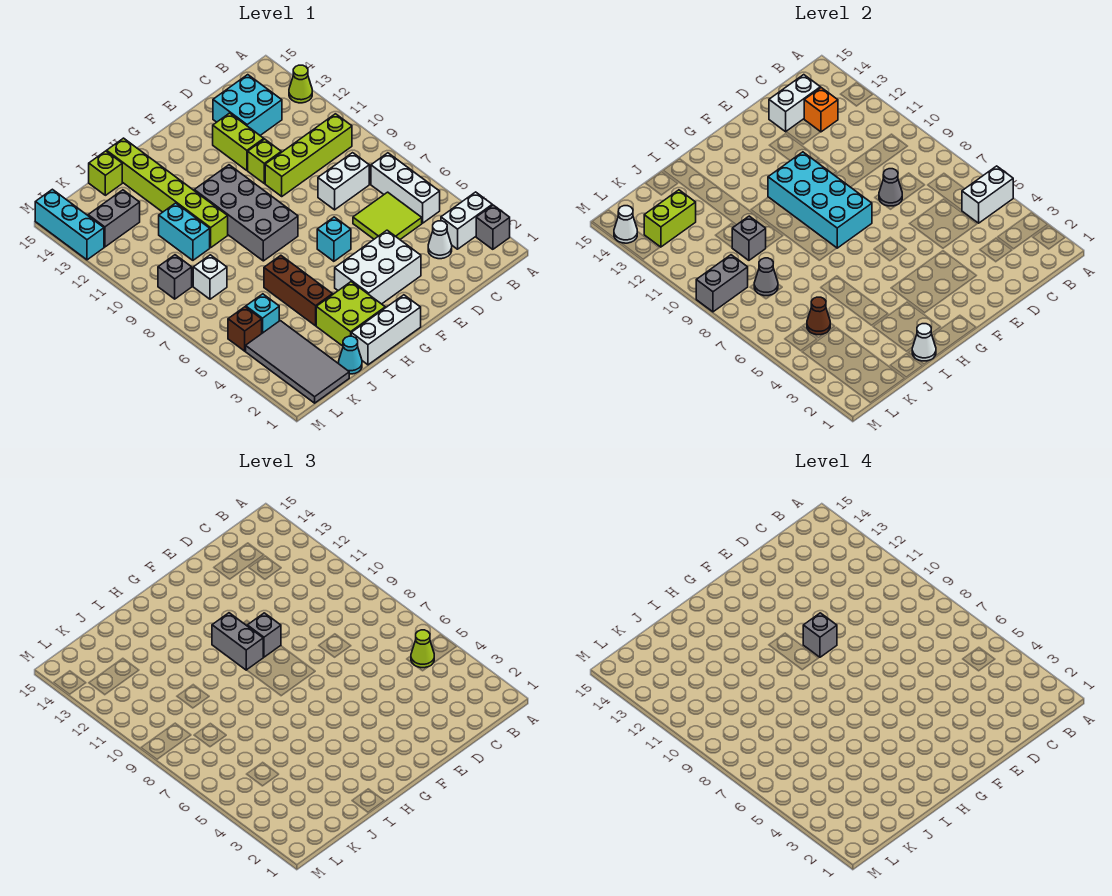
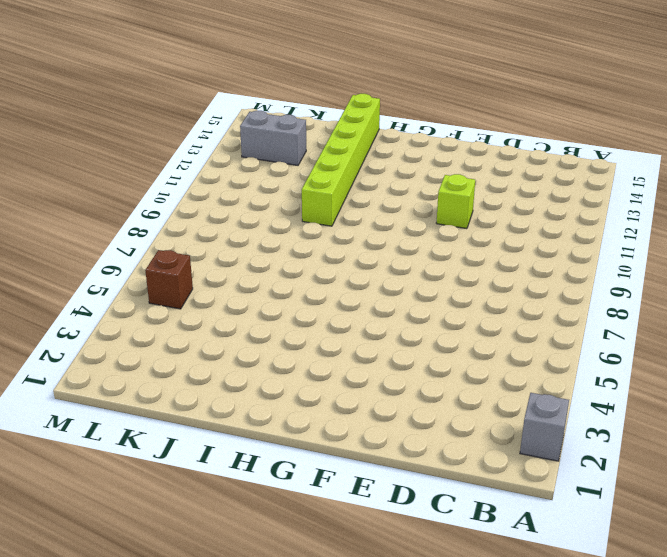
none -> white brick A3:B3 level 1
none -> lime cone A13 level 1
none -> white brick B5:B7 level 1
none -> lime brick B10:E10 level 1

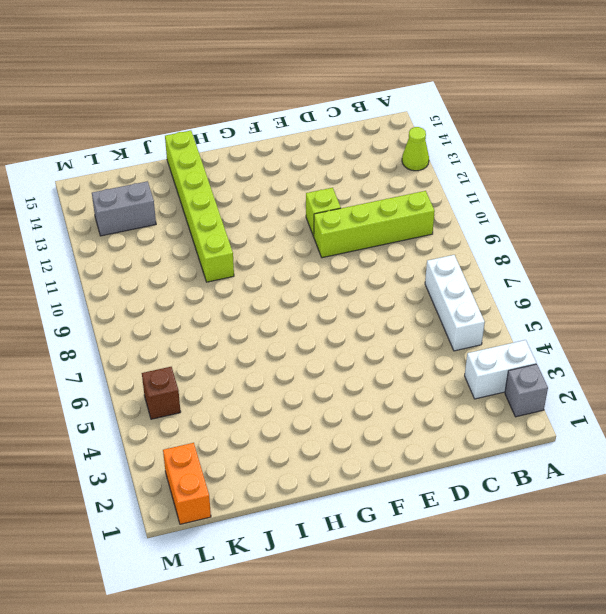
orange brick L1:L2 level 1 -> grey tile K1:L4 level 1
none -> white cone C3 level 1
none -> lime tile C5:D6 level 1
none -> white brick C8:D8 level 1
none -> cyan brick C13:D14 level 1

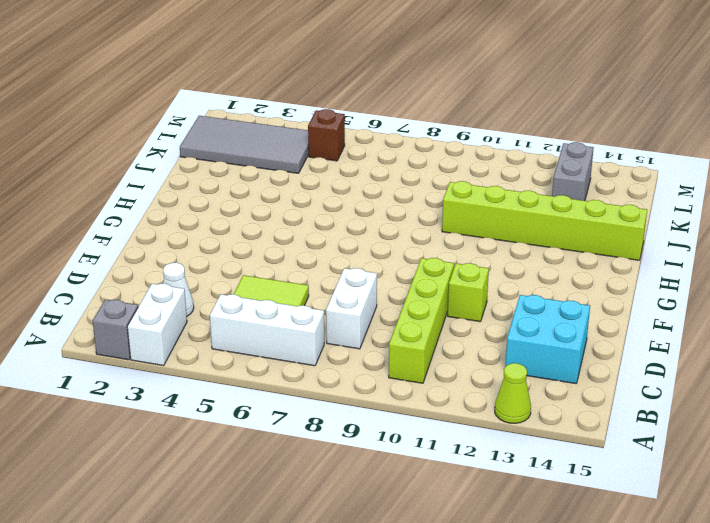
none -> white brick E3:G4 level 1
none -> lime brick E12:E13 level 1
none -> cyan brick F6 level 1
none -> white brick G1:I1 level 1

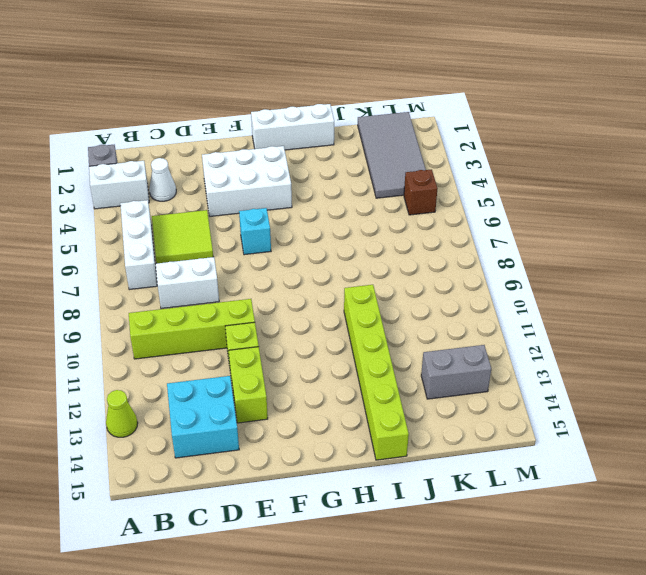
none -> grey brick G8:H11 level 1
none -> lime brick H2:I3 level 1
none -> brown brick I4:I6 level 1
none -> cyan cone J1 level 1

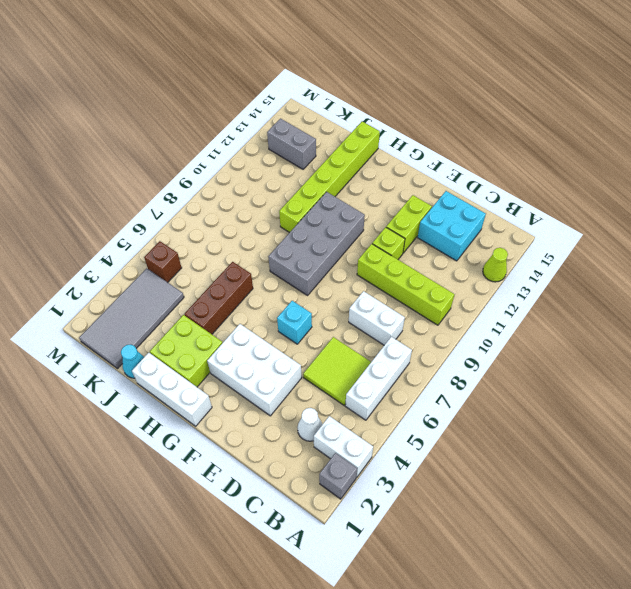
none -> cyan brick J10:J11 level 1
none -> lime brick J15 level 1
none -> cyan brick K5 level 1
none -> white brick K8 level 1

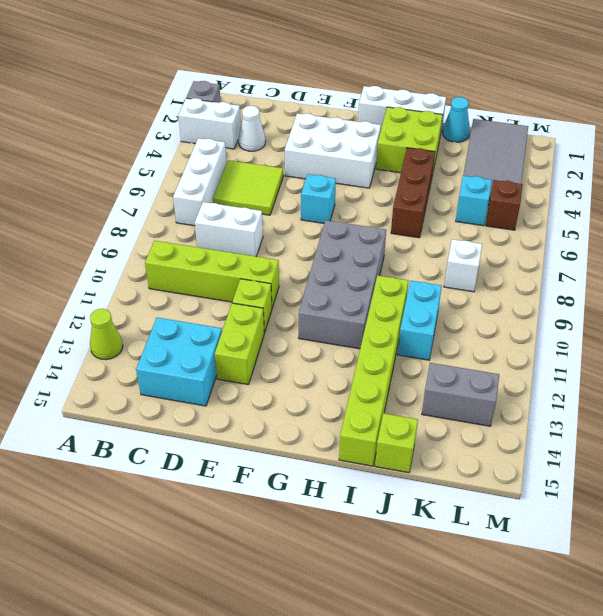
none -> grey brick L9 level 1
none -> cyan brick M13:M15 level 1
none -> white brick A5:B5 level 2
none -> orange brick C13 level 2

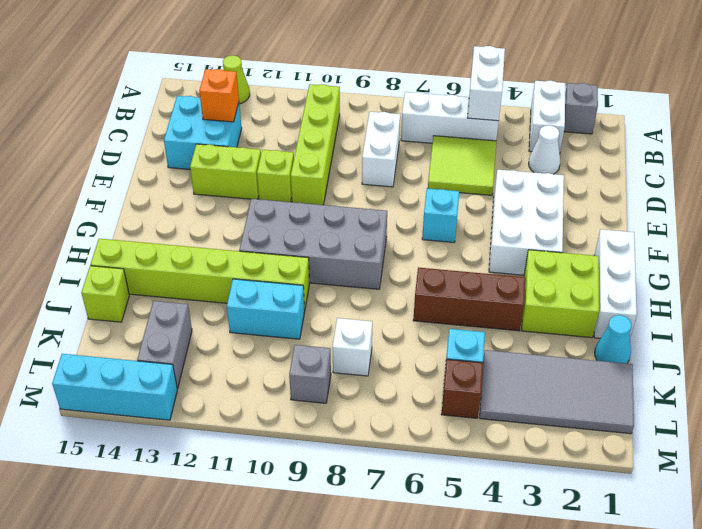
none -> white brick C14:D14 level 2
none -> grey cone D8 level 2
none -> cyan brick F8:G11 level 2
none -> white cone I1 level 2

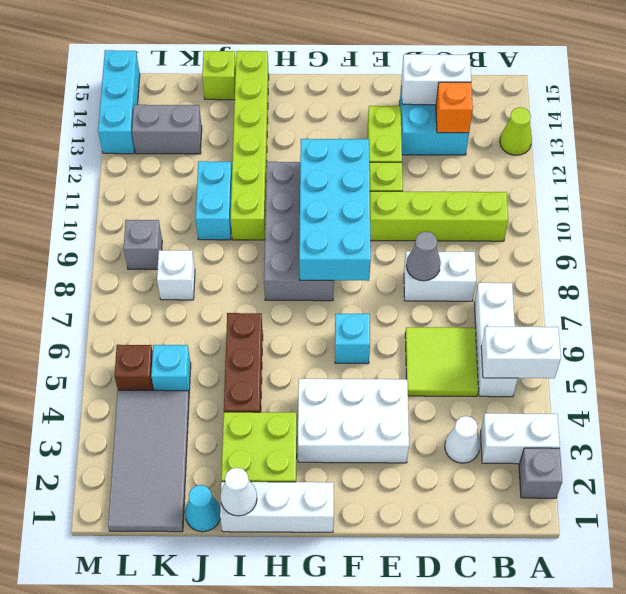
none -> grey brick J10 level 2
none -> brown cone K5 level 2
none -> grey cone K8 level 2
none -> lime brick K13:L13 level 2

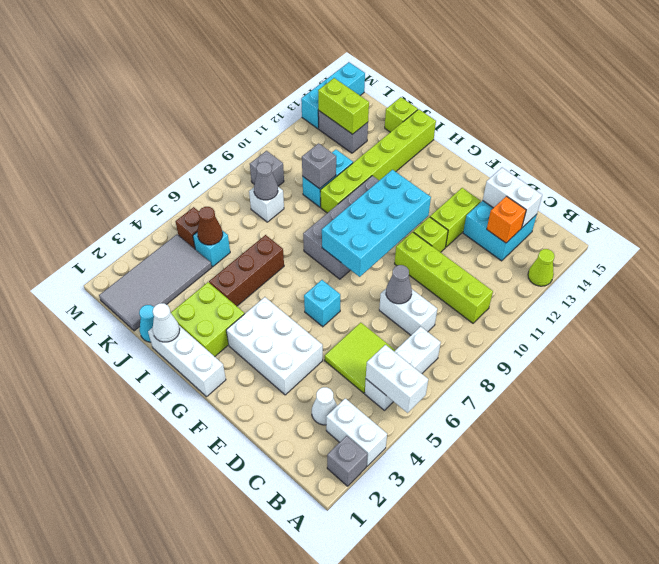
none -> grey brick L9:M9 level 2
none -> white cone M14 level 2
none -> lime cone B5 level 3
none -> grey brick F10 level 3

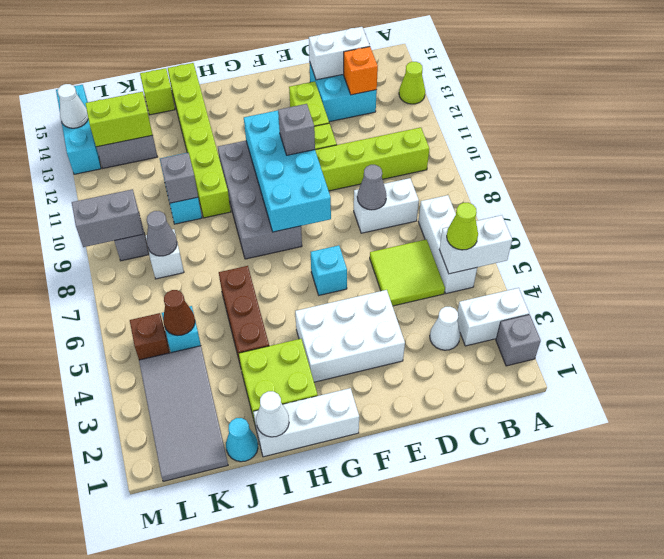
none -> grey brick G10:G11 level 3
none -> grey brick F10 level 4

